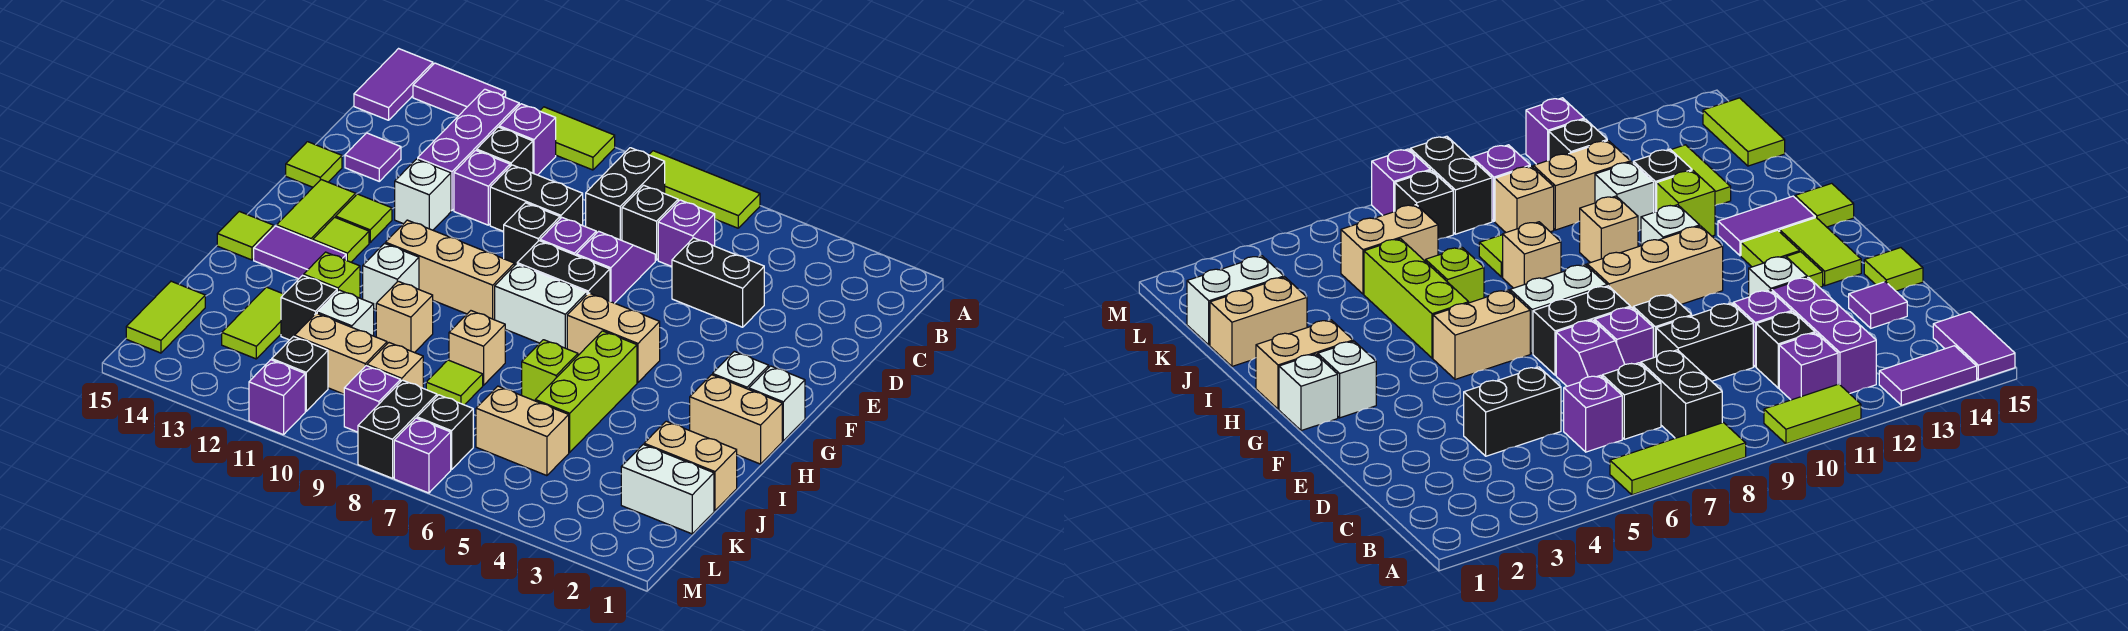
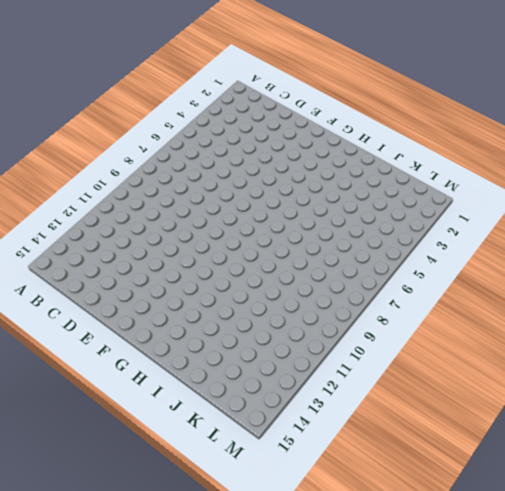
none -> lime tile A6:A8 level 1
none -> lime tile A10:A11 level 1
none -> purple tile A13:A14 level 1
none -> purple tile A15:B15 level 1

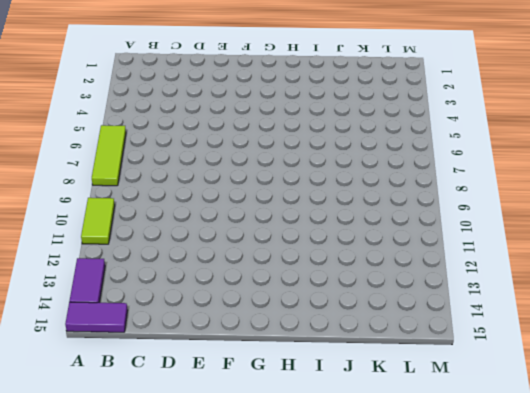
none -> black brick B8:C8 level 1
none -> purple brick B11 level 1
none -> purple brick B12:D12 level 1
none -> purple brick C6 level 1

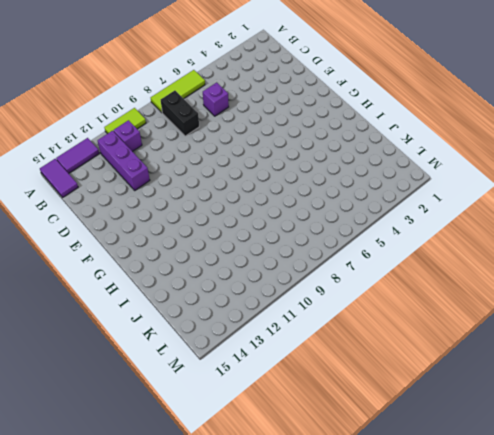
none -> black brick C7 level 1
none -> black brick C11 level 1
none -> black brick D4:D5 level 1
none -> purple slope D7:E7 level 1 top E

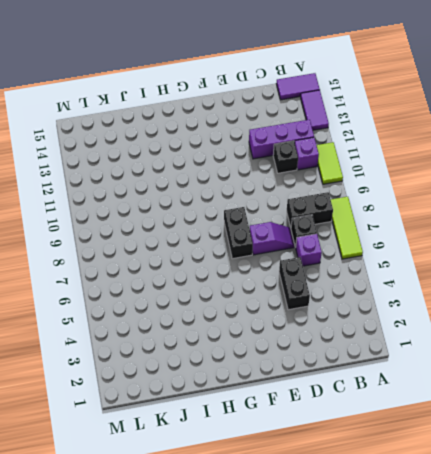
none -> black brick D9:D10 level 1
none -> purple brick D11 level 1
none -> purple tile D14 level 1
none -> purple brick E8 level 1

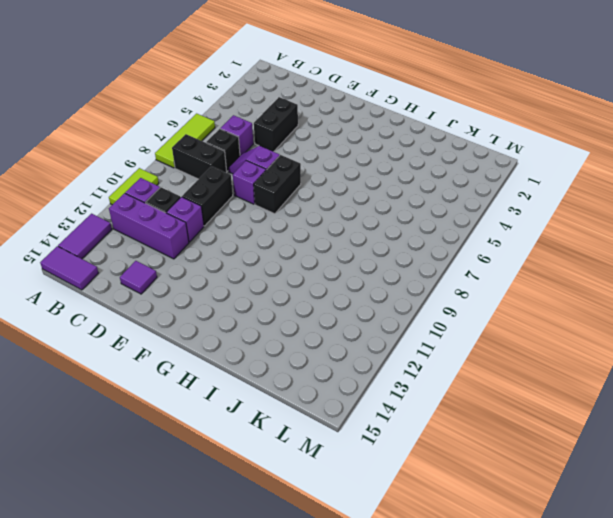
none -> black brick E9 level 1
none -> white brick E12 level 1
none -> lime tile E15 level 1
none -> lime tile F13 level 1

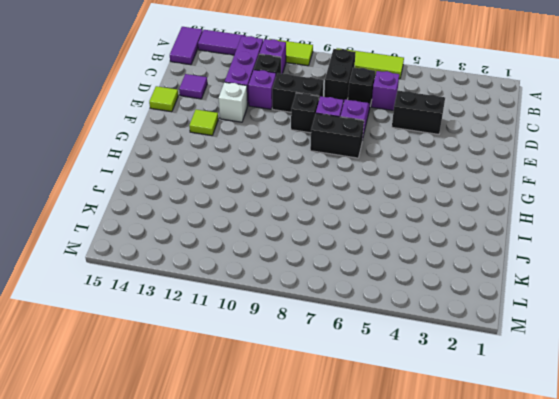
none -> lime tile F14:G14 level 1
none -> white brick G1 level 1
none -> white brick G2 level 1
none -> tan brick G5:G6 level 1

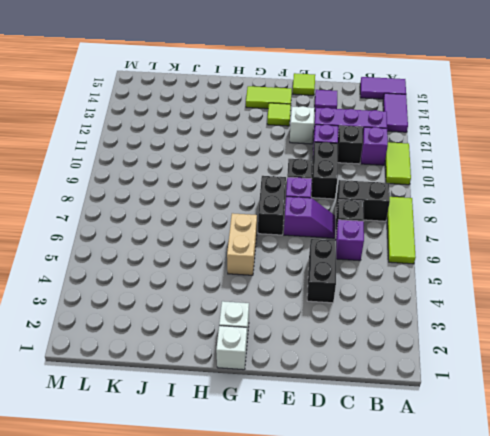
none -> white brick G7:G8 level 1
none -> tan brick G9:G11 level 1
none -> lime tile G13 level 1
none -> tan brick H1:H2 level 1

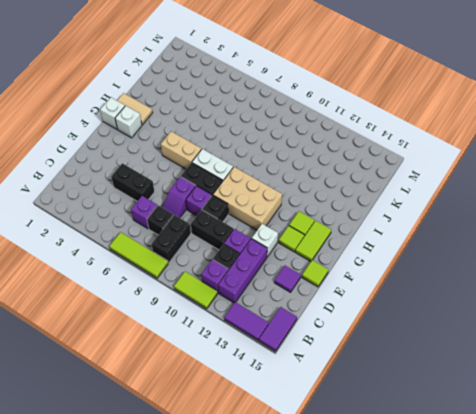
tan brick F9:G11 level 1 -> tan brick G9:G11 level 1
tan tile H1:H2 level 1 -> tan brick H1:H2 level 1
none -> lime brick H5:J5 level 1
none -> white brick H11 level 1
none -> purple tile H13:H14 level 1
none -> lime tile H15 level 1

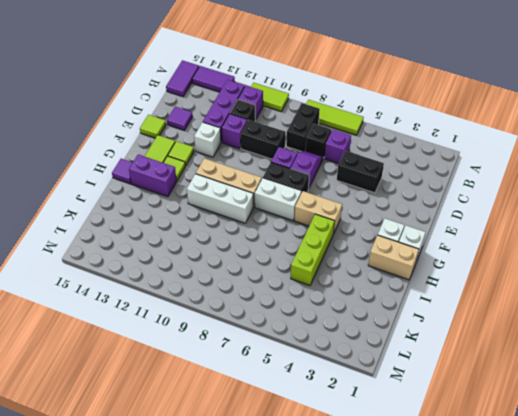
white brick H9:H11 level 1 -> white brick H11 level 1
purple brick H13:H14 level 1 -> purple tile H13:H14 level 1
purple tile H15 level 1 -> lime tile H15 level 1
none -> black brick E9 level 1
none -> lime brick I6 level 1
none -> tan brick I8 level 1
none -> tan brick I10 level 1

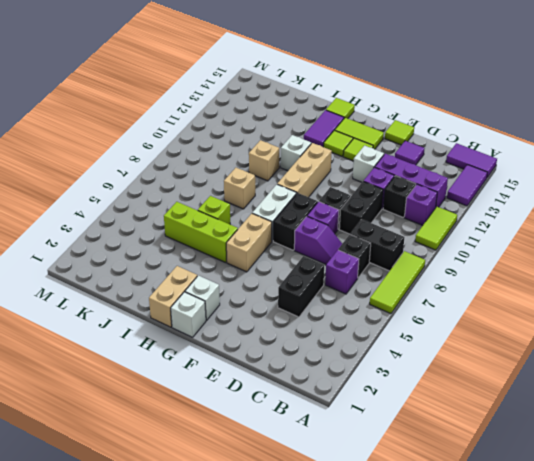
none -> lime brick I12 level 1
none -> tan brick J1:J2 level 1
none -> lime tile J8 level 1
none -> white brick J11 level 1

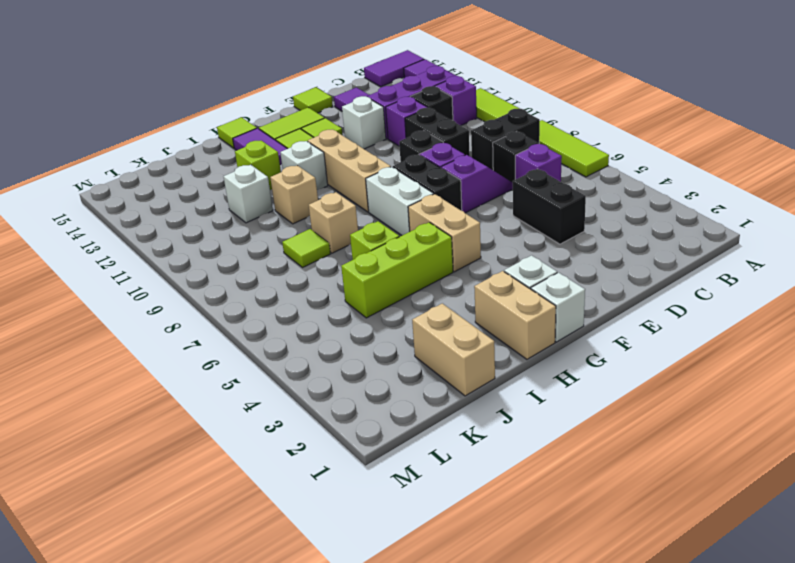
none -> black brick J12 level 1
none -> lime tile J13:K13 level 1
none -> white brick K1:K2 level 1
none -> tan brick K5:K6 level 1

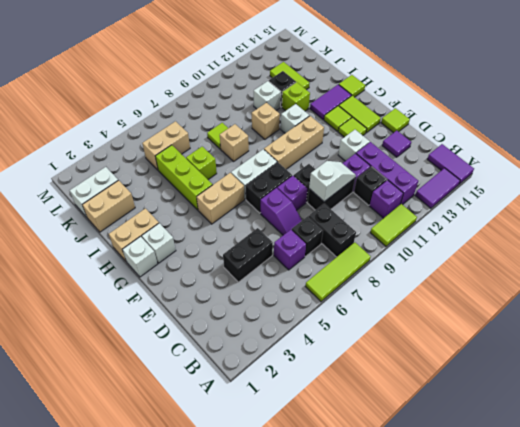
white slope D9:D10 level 2 top 9 -> none
none -> tan brick K9 level 1
none -> tan brick K10:K11 level 1
none -> lime tile K15:L15 level 1
none -> black brick L7 level 1

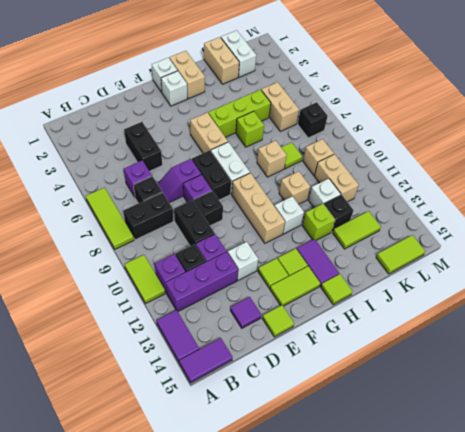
none -> black brick L8:M8 level 1
none -> purple brick L9 level 1
none -> black brick L11 level 1
none -> purple brick M7 level 1

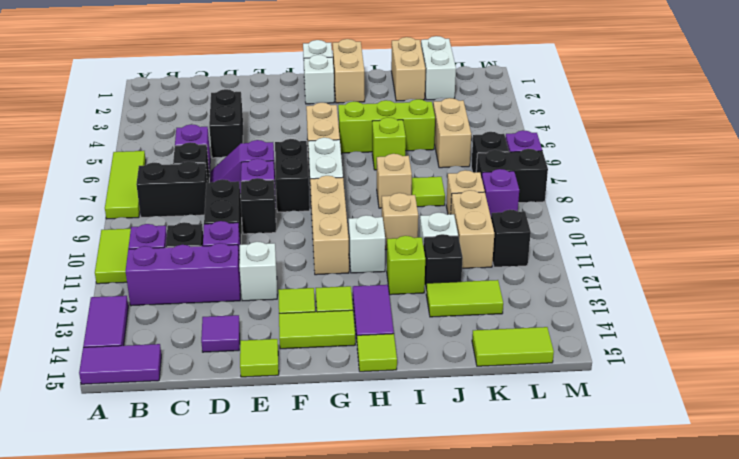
none -> purple brick M11 level 1

